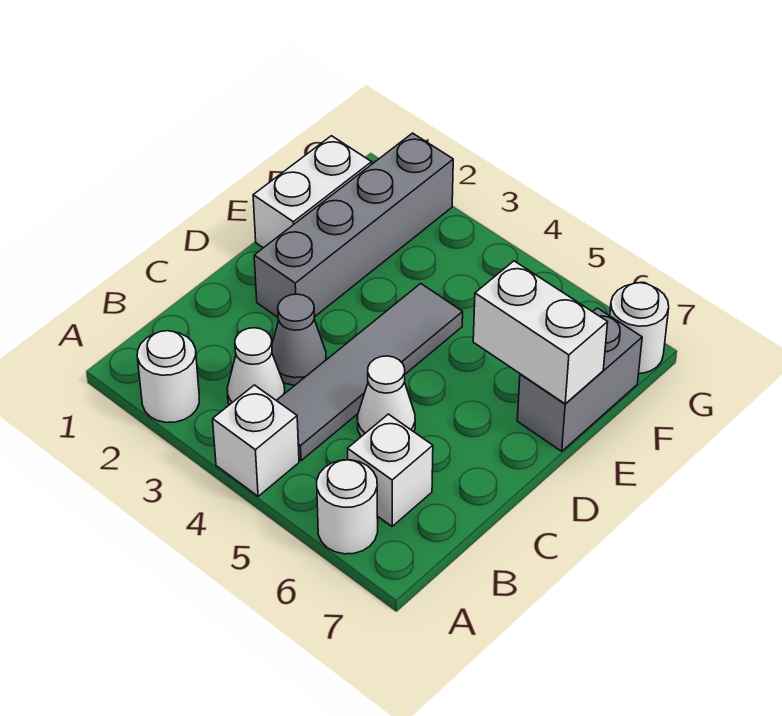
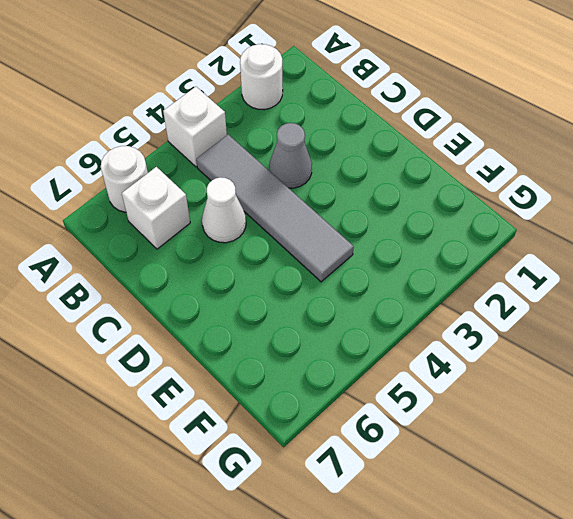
none -> white cone B3 level 1
none -> grey brick D2:G2 level 1
none -> white brick E1:F1 level 1

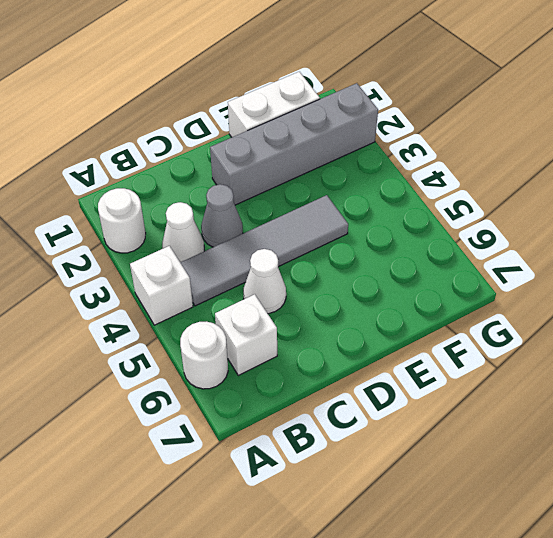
none -> grey brick E7:F7 level 1
none -> white round brick G7 level 1
none -> white brick E6:E7 level 2

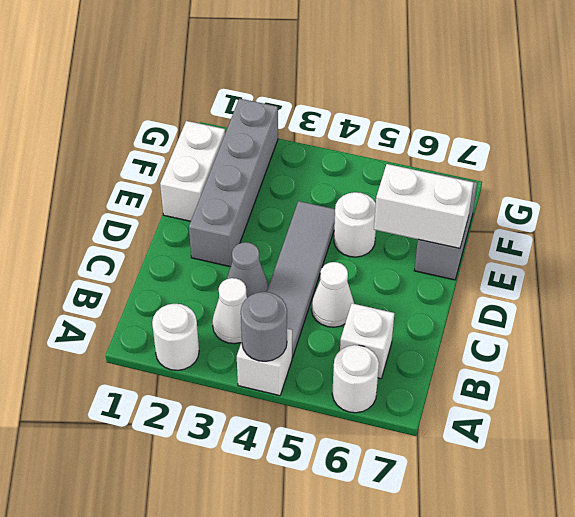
grey round brick A4 level 2 -> none
white round brick E5 level 1 -> white round brick G7 level 1

